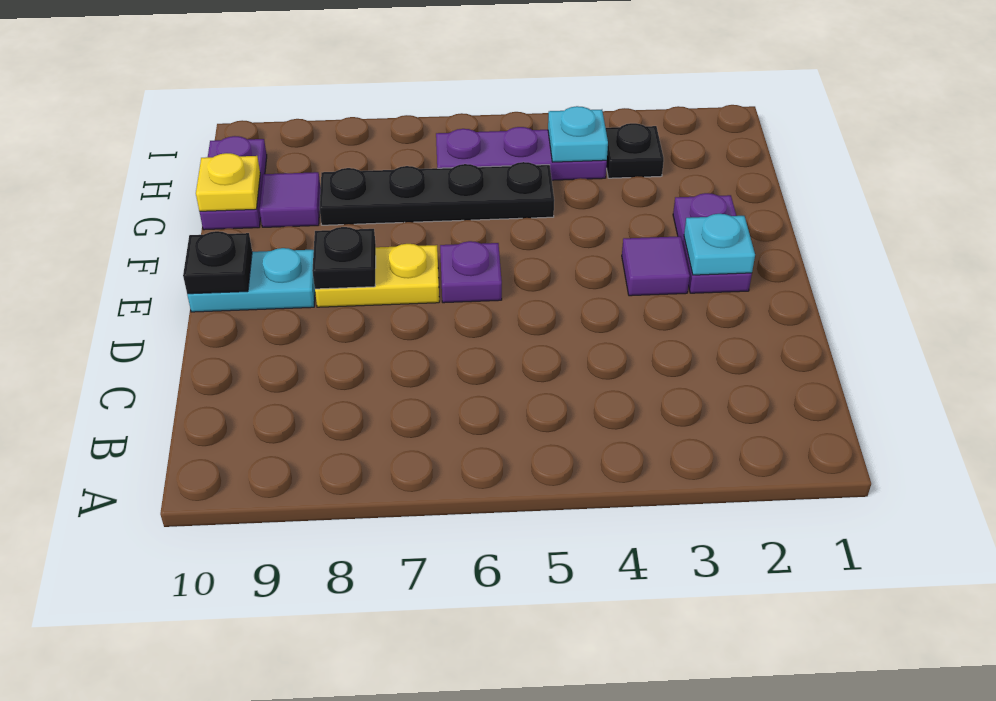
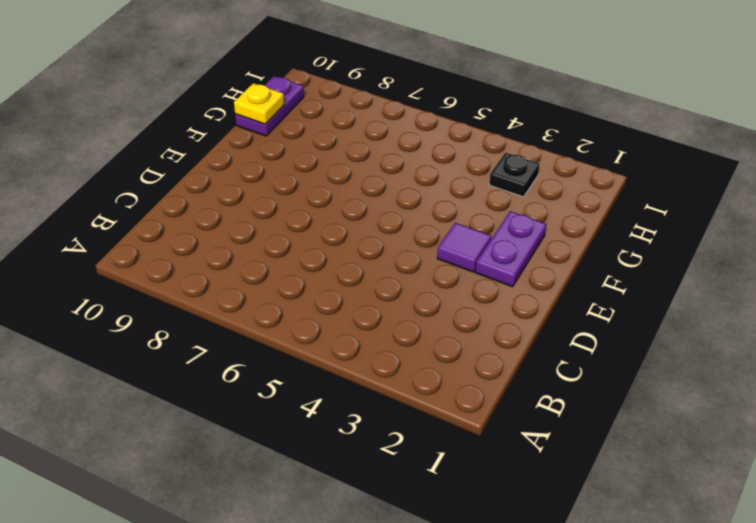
none -> purple plate E6 level 1
none -> yellow plate E7:E8 level 1
none -> cyan plate E9:E10 level 1

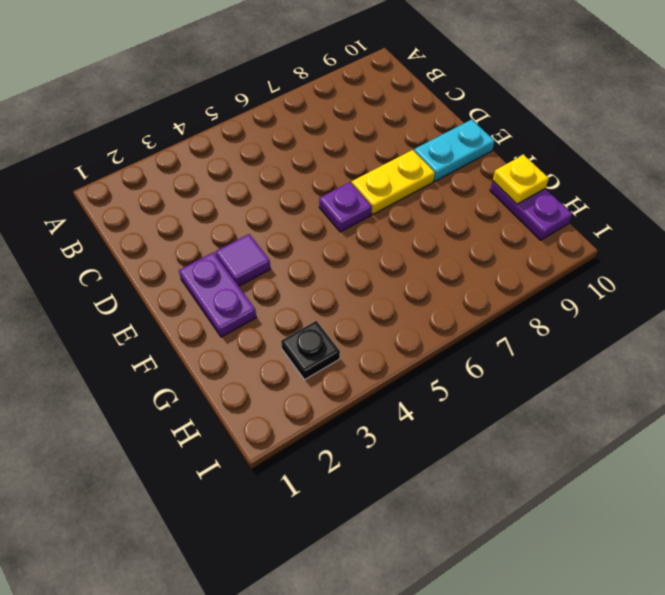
none -> black plate G5:G8 level 1
none -> purple tile G9 level 1
none -> purple plate H4:H6 level 1

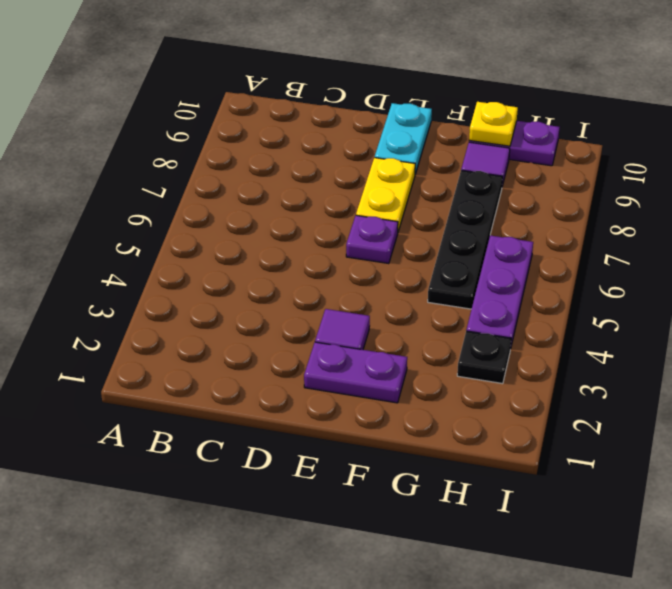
none -> cyan plate E2 level 2
none -> black plate E8 level 2
none -> black plate E10 level 2

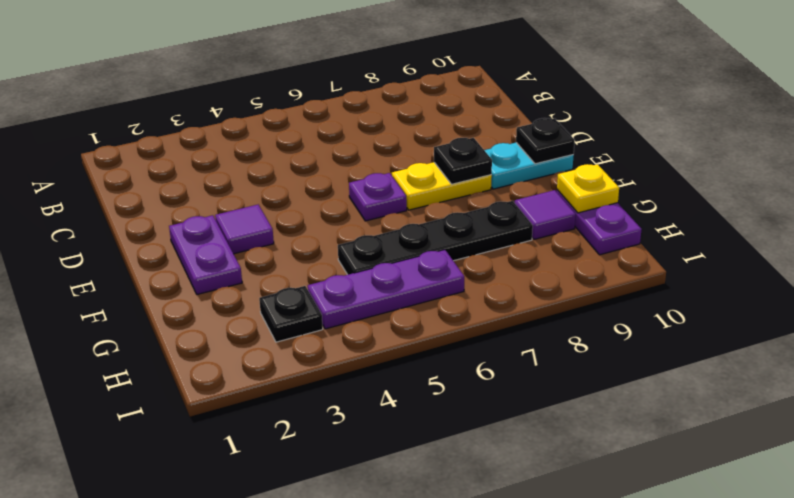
none -> cyan plate E2 level 2
none -> cyan plate H4 level 2

